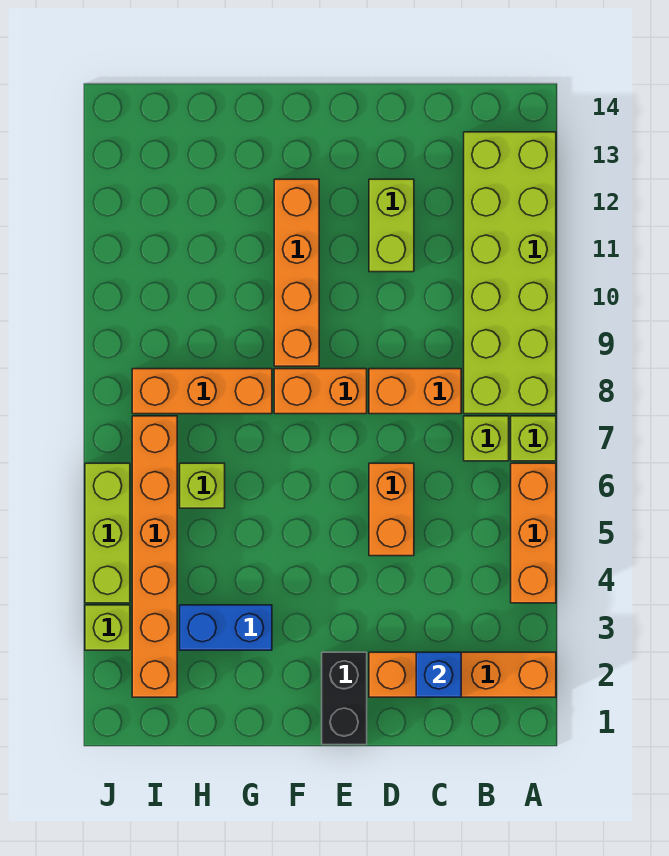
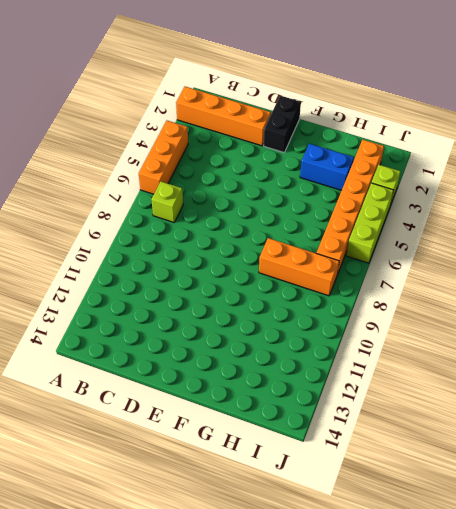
none -> lime brick A7 level 1
none -> lime brick A8:B13 level 1
none -> orange brick C8:D8 level 1

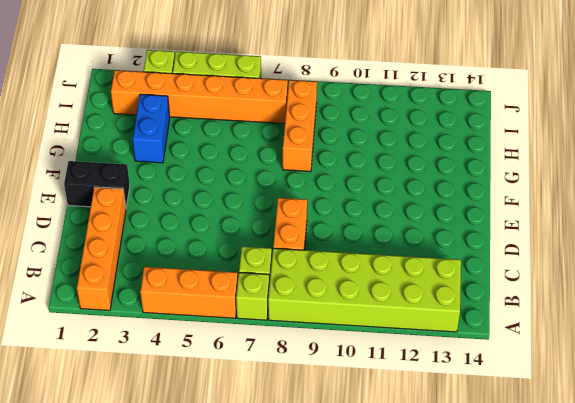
none -> orange brick D5:D6 level 1
none -> lime brick D11:D12 level 1
none -> orange brick E8:F8 level 1

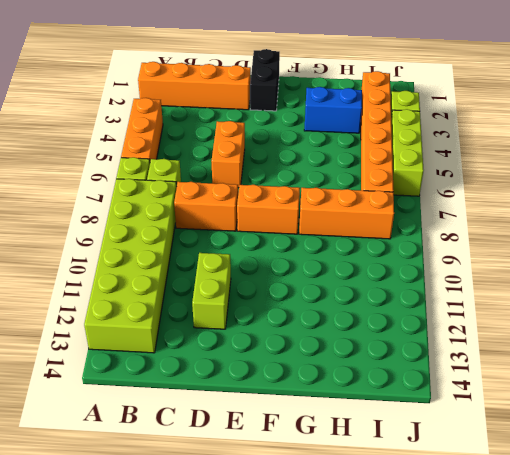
none -> orange brick F9:F12 level 1
none -> lime brick H6 level 1
none -> blue brick C2 level 2

